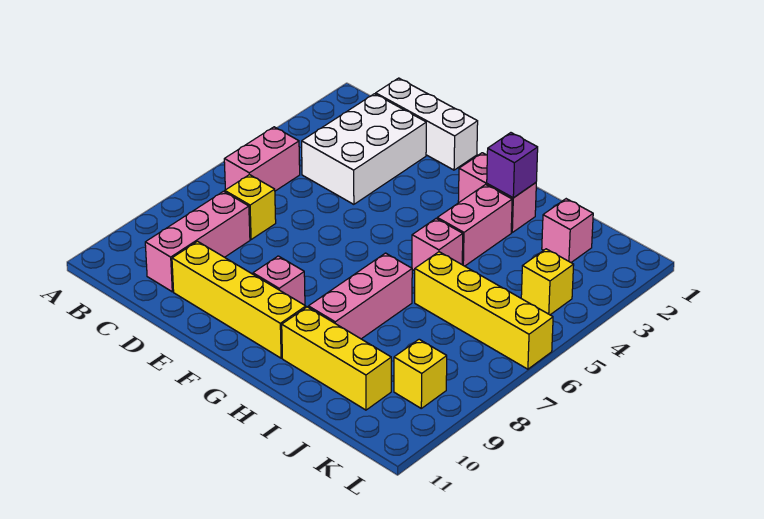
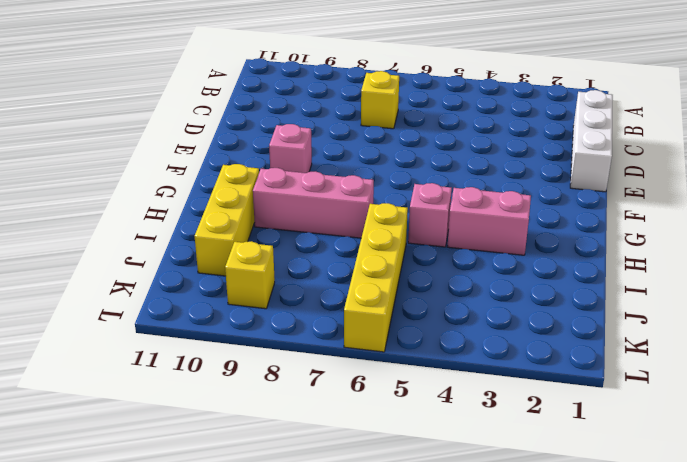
none -> pink brick B5:B6 level 1
none -> white brick C2:D4 level 1
none -> pink brick C8:C10 level 1

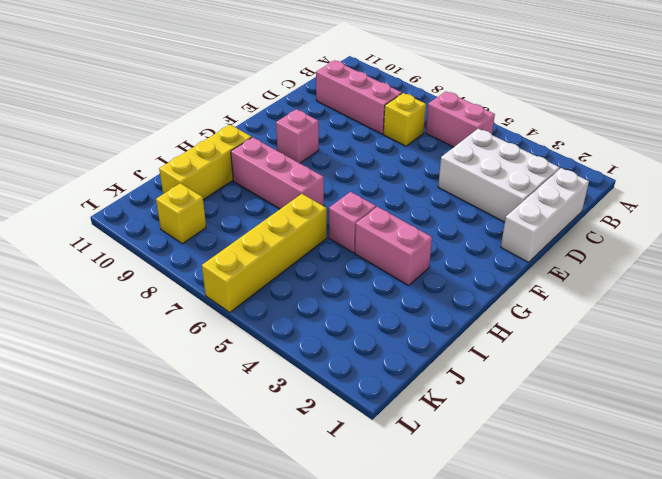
none -> yellow brick D10:G10 level 1
none -> pink brick G2:H2 level 1
none -> pink brick J2 level 1

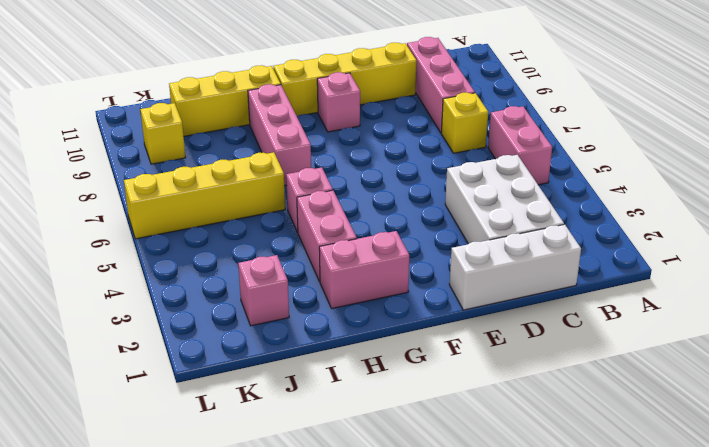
none -> yellow brick K4 level 1
none -> purple brick H2 level 2

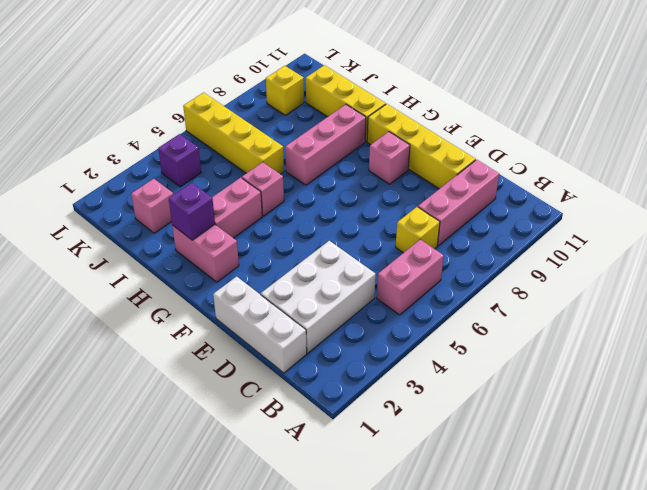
purple brick K4 level 1 -> yellow brick K4 level 1

